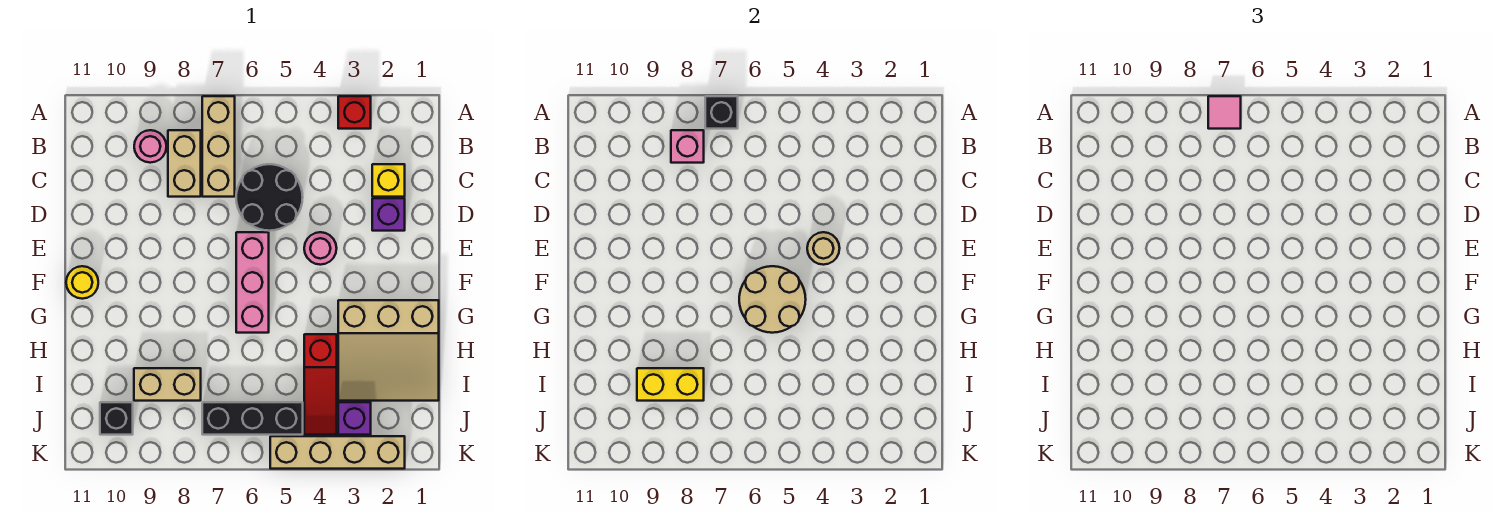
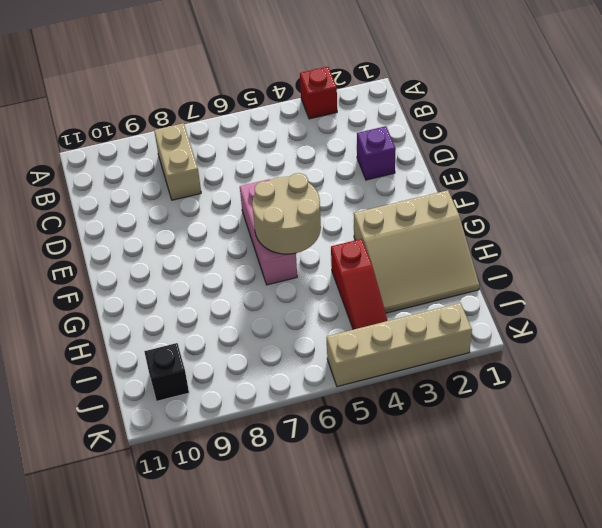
none -> tan brick A7:C7 level 1
none -> pink round brick B9 level 1
none -> yellow brick C2 level 1

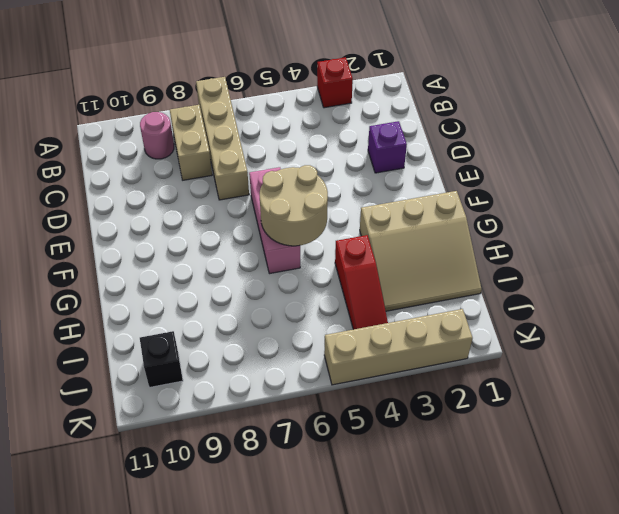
tan brick A7:D7 level 1 -> tan brick A7:C7 level 1
none -> yellow brick C2 level 1
none -> black round brick C5:D6 level 1
none -> pink round brick E4 level 1

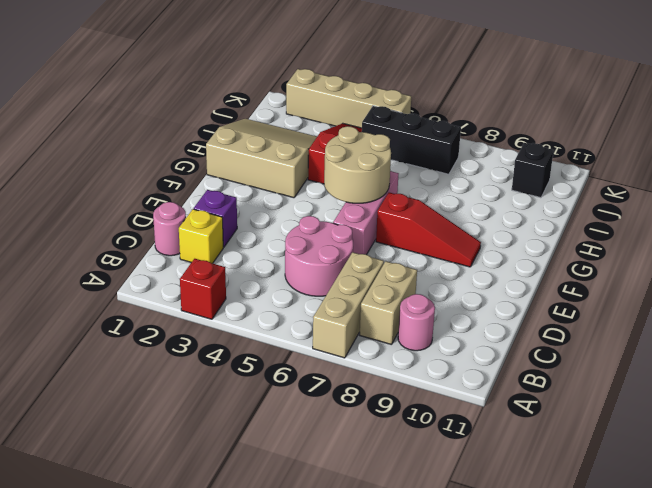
pink round brick C1 level 1 -> pink round brick E4 level 1
pink round brick C5:D6 level 1 -> black round brick C5:D6 level 1
red slope F7:F9 level 1 top 7 -> none
none -> yellow round brick F11 level 1
none -> tan brick I8:I9 level 1
none -> purple brick J3 level 1

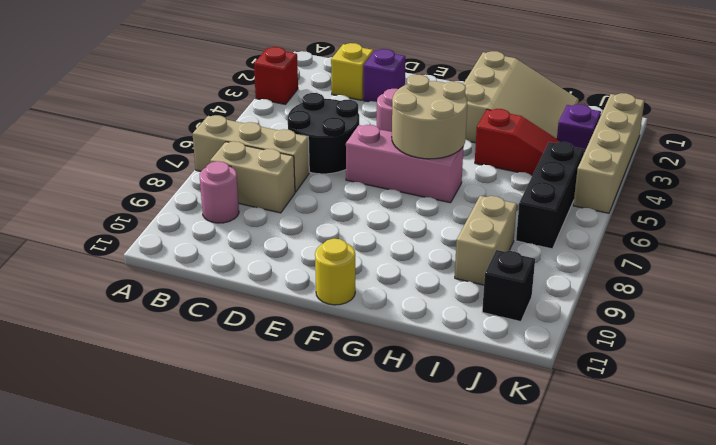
none -> black brick A7 level 2
none -> pink brick B8 level 2
none -> tan round brick E4 level 2

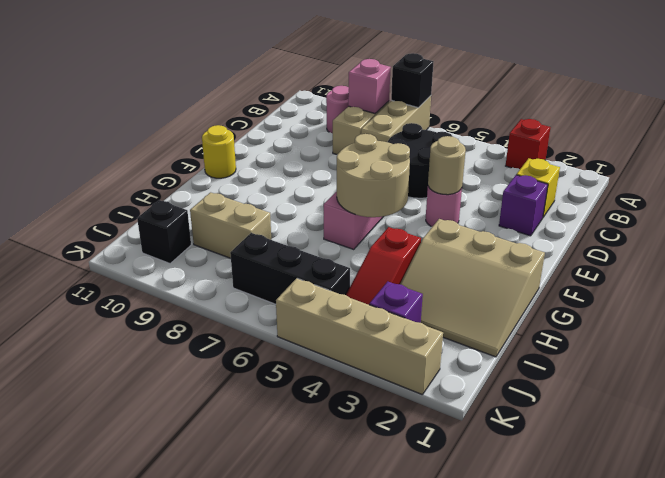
none -> yellow brick I8:I9 level 2
none -> pink tile A7 level 3

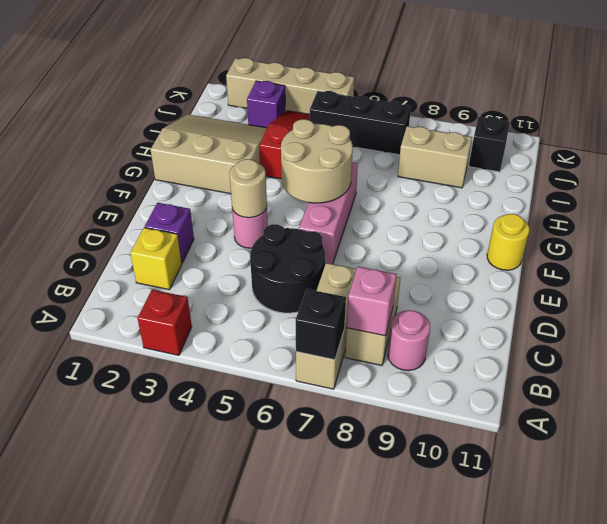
none -> yellow brick I8:I9 level 2
none -> pink tile A7 level 3

